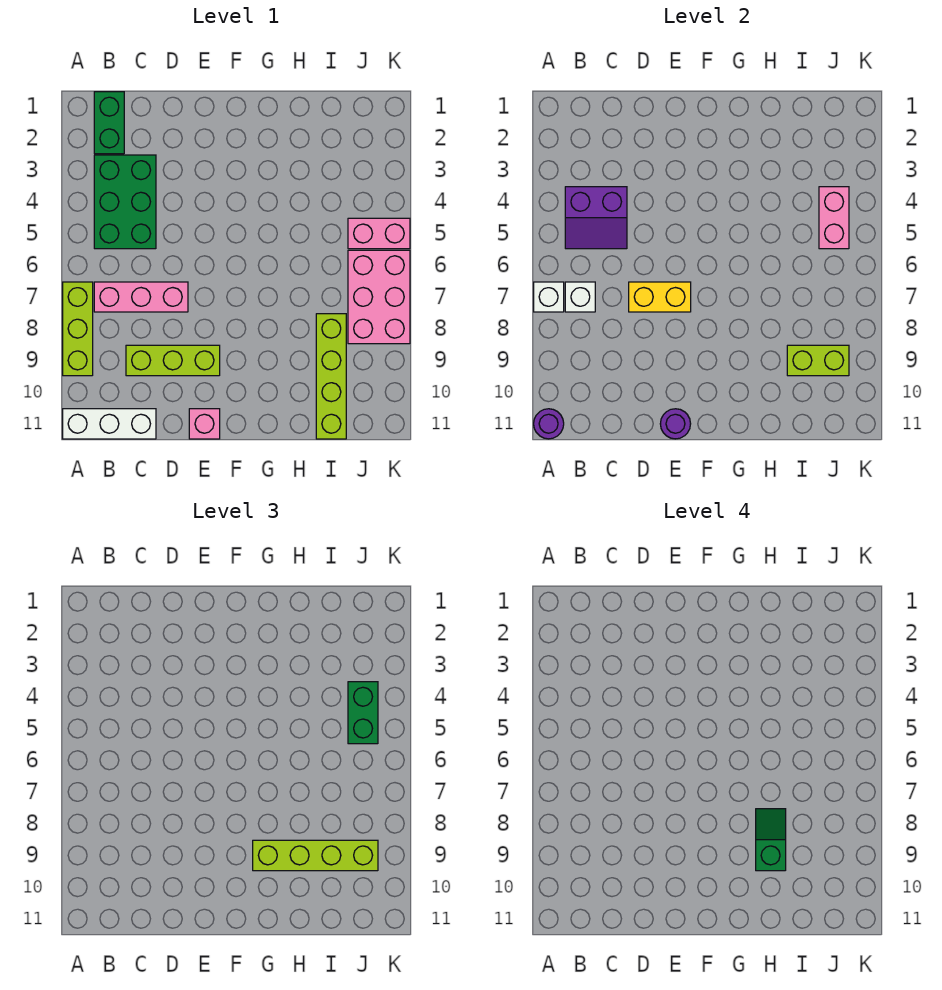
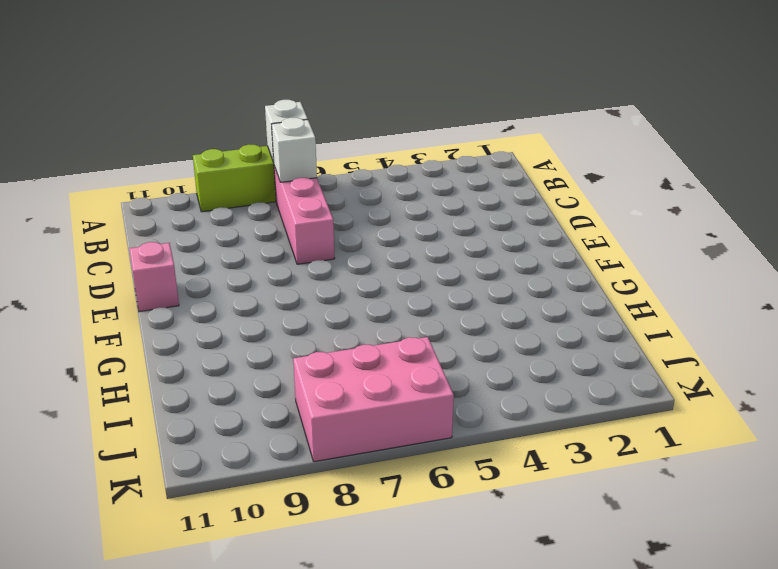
none -> white brick A11:C11 level 1
none -> green brick B1:B2 level 1
none -> green brick B3:C5 level 1

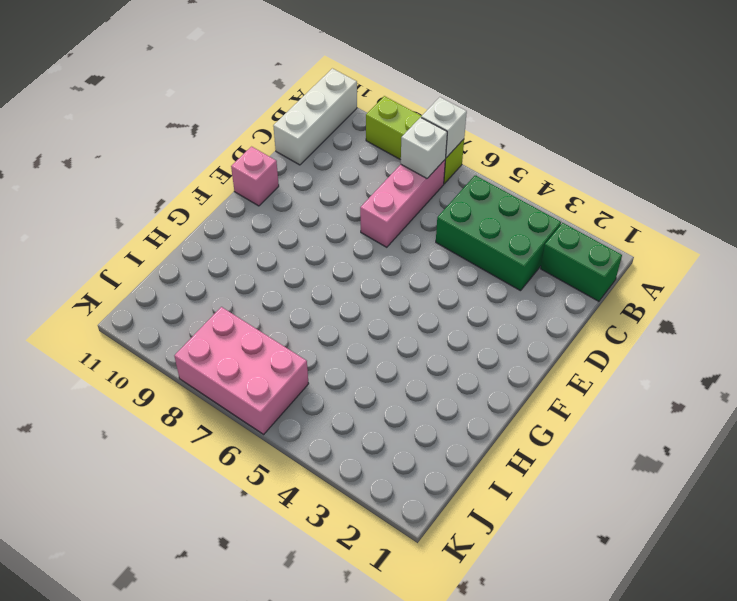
none -> lime brick C9:E9 level 1
none -> lime brick I8:I11 level 1
none -> pink brick J5:K5 level 1

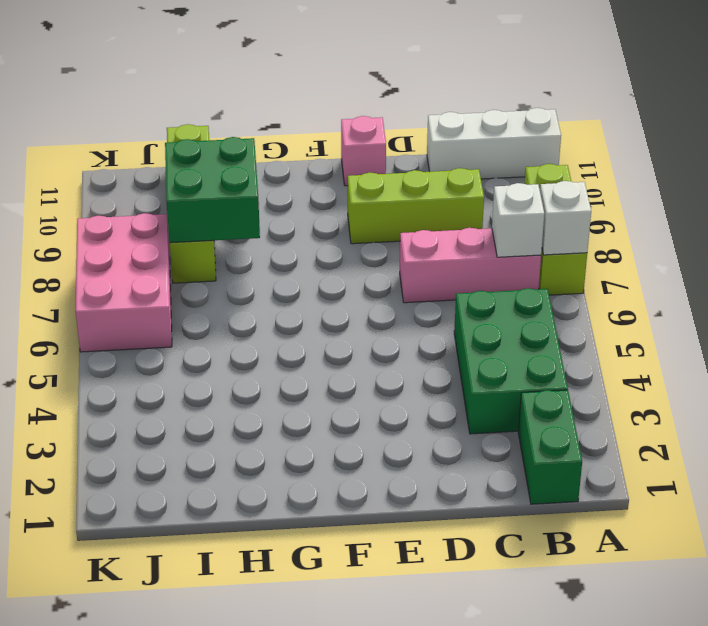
green brick H8:I9 level 2 -> lime brick I9:J9 level 2
none -> pink brick J5:K5 level 1
none -> purple round brick A11 level 2
none -> purple slope B4:C5 level 2 top 4

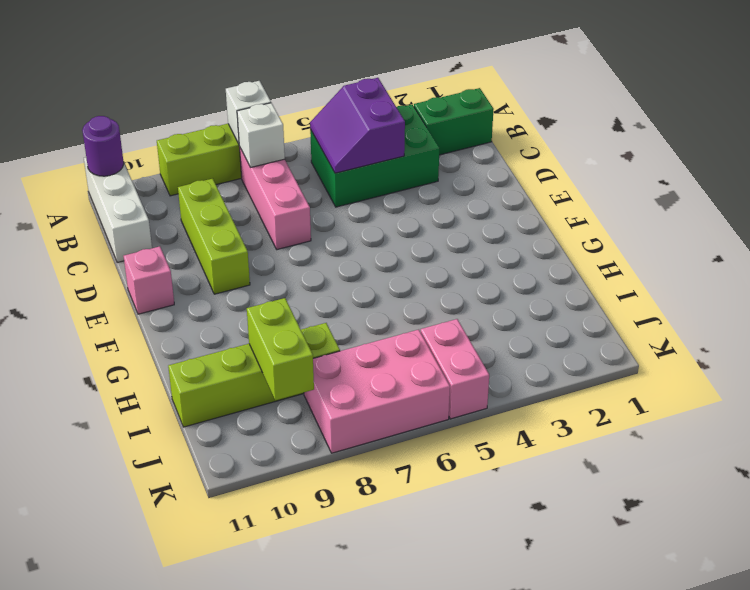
none -> yellow brick D7:E7 level 2
none -> purple round brick E11 level 2
none -> pink brick J4:J5 level 2

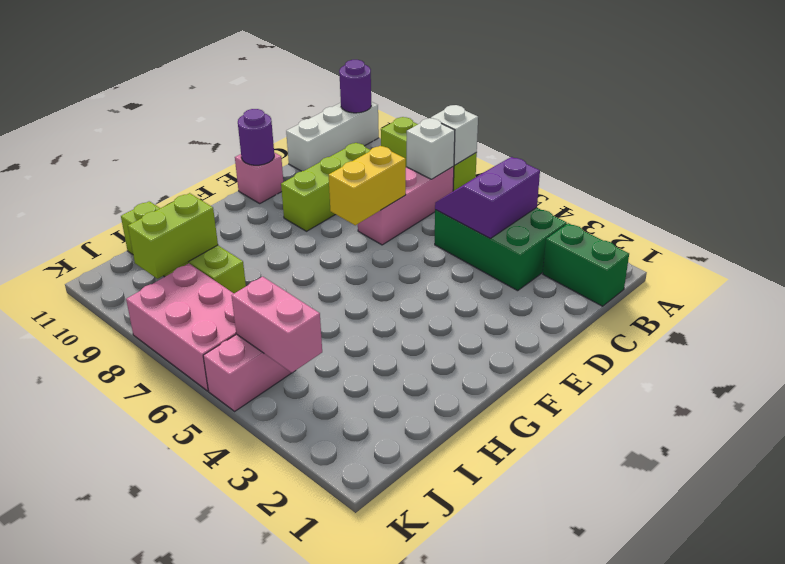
none -> lime brick G9:J9 level 3
none -> green brick J4:J5 level 3
none -> green slope H8:H9 level 4 top 9

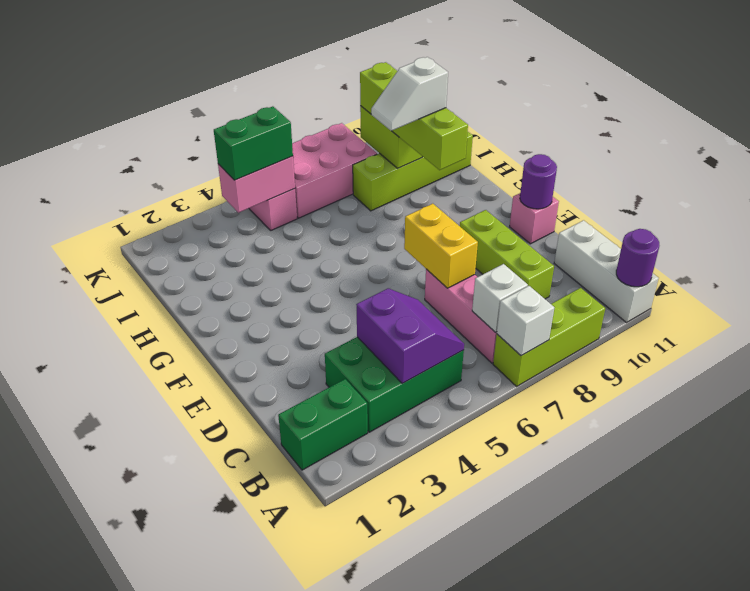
white slope H8:H9 level 4 top 9 -> green slope H8:H9 level 4 top 9

